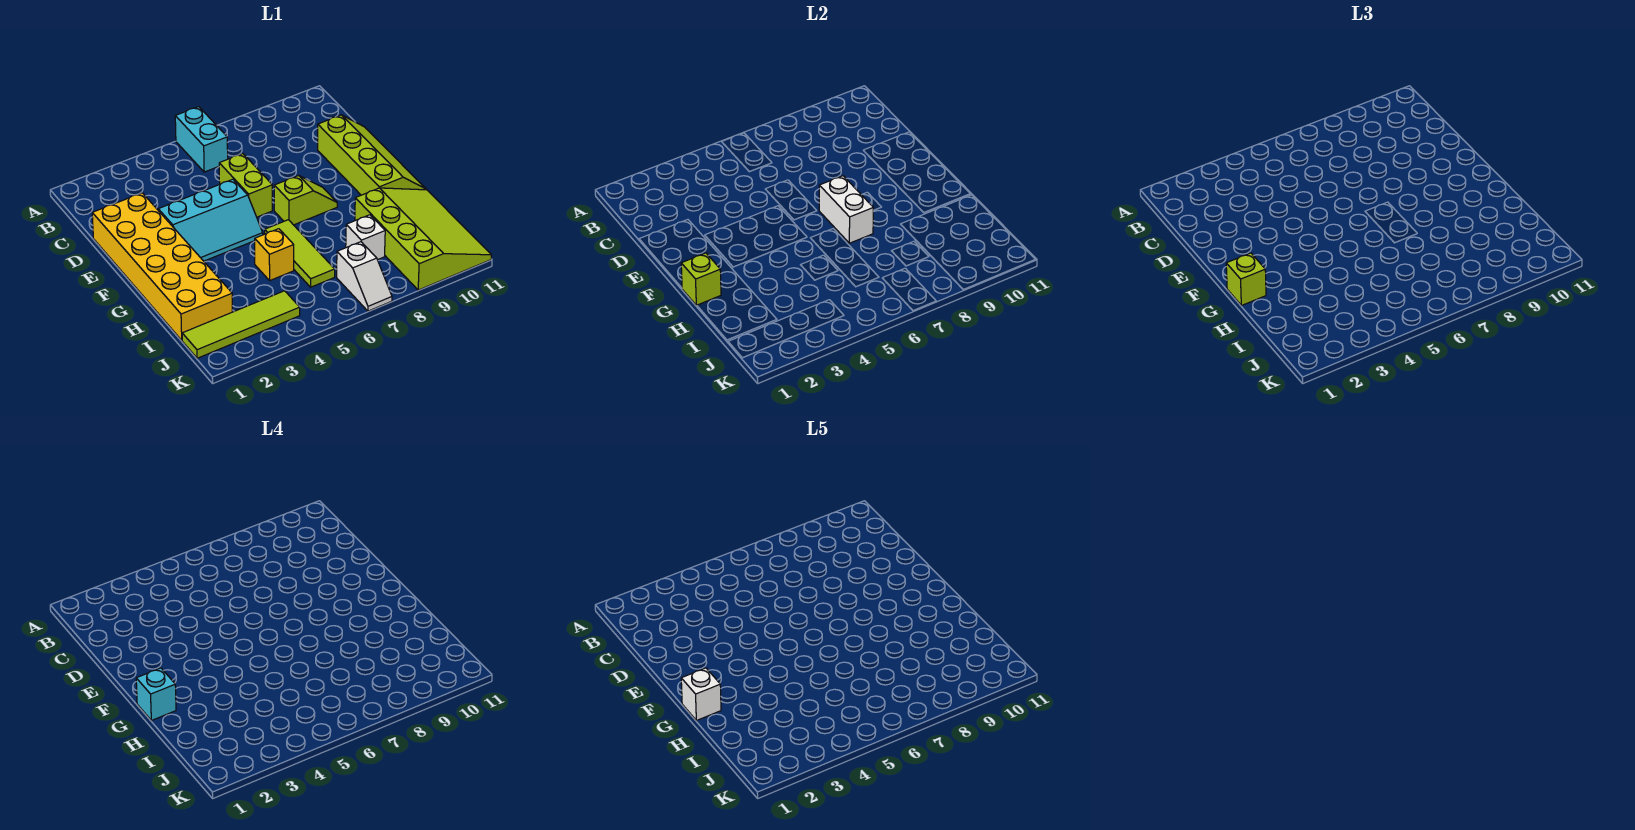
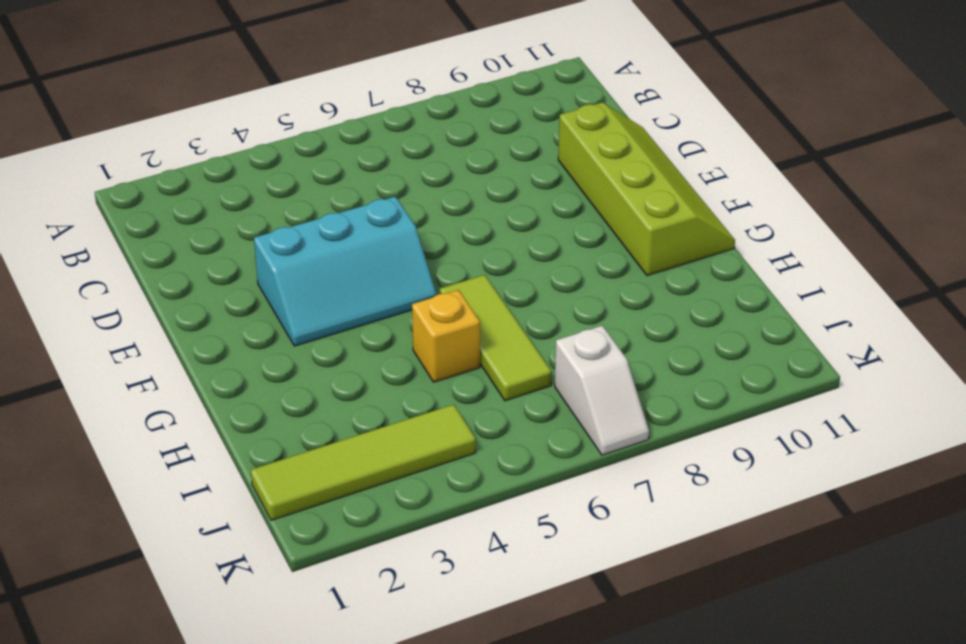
none -> cyan brick A6:B6 level 1
none -> yellow brick D1:I2 level 1
none -> lime brick D6:E6 level 1

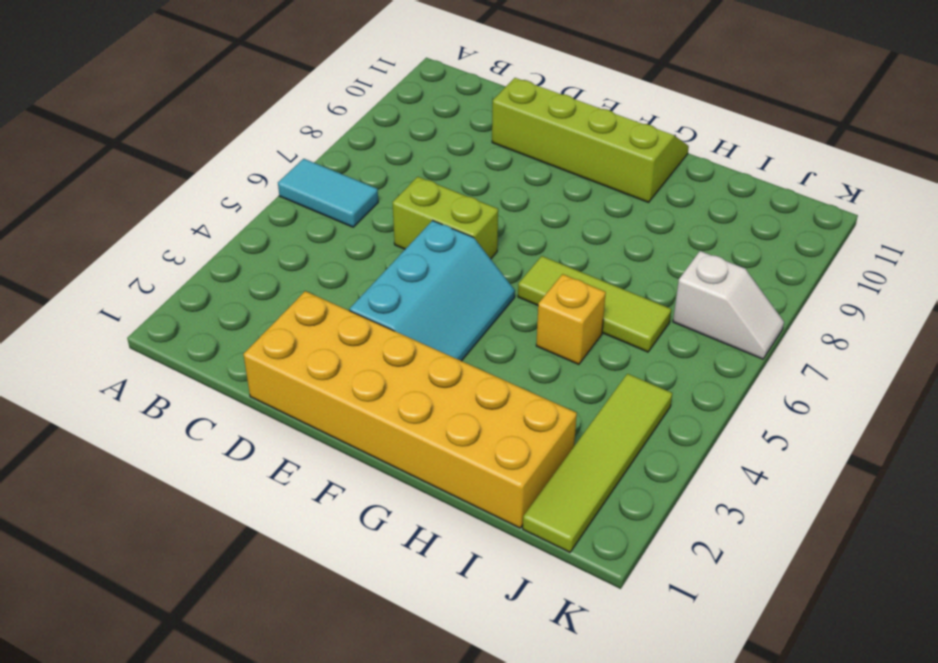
cyan tile A6:B6 level 1 -> cyan brick A6:B6 level 1
none -> lime slope F7:F8 level 1 top 7
none -> lime slope H9:K11 level 1 top 9
none -> white brick I8 level 1

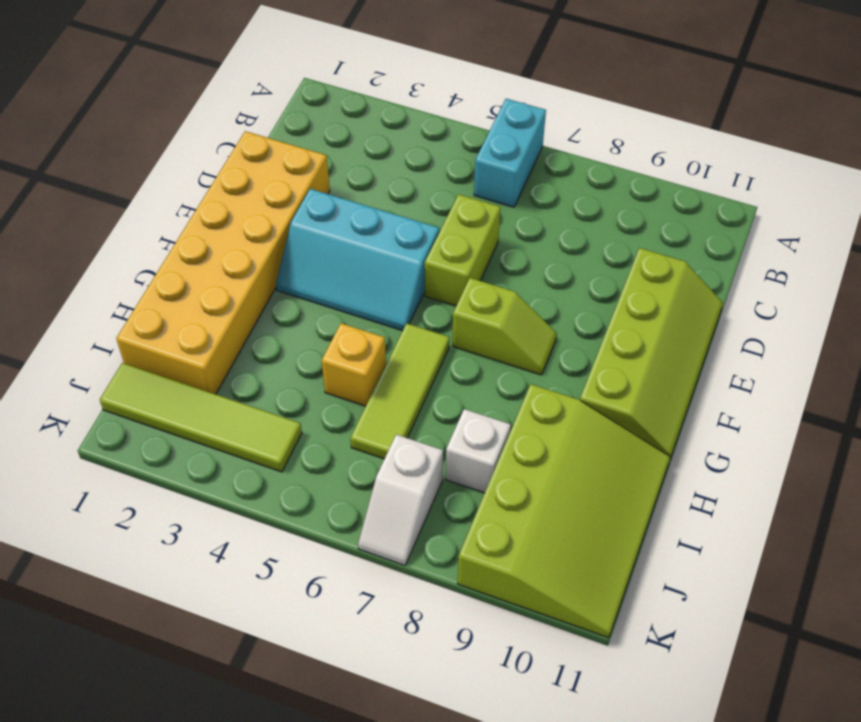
none -> white brick F7:G7 level 2
none -> lime brick G1 level 2
none -> lime brick G1 level 3

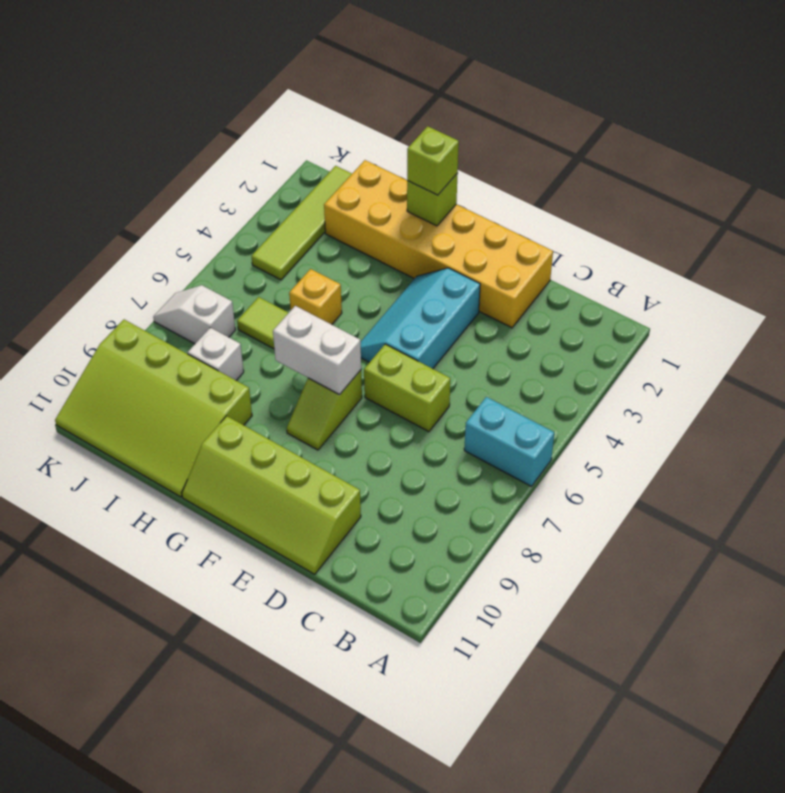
none -> cyan brick G1 level 4
none -> white brick G1 level 5

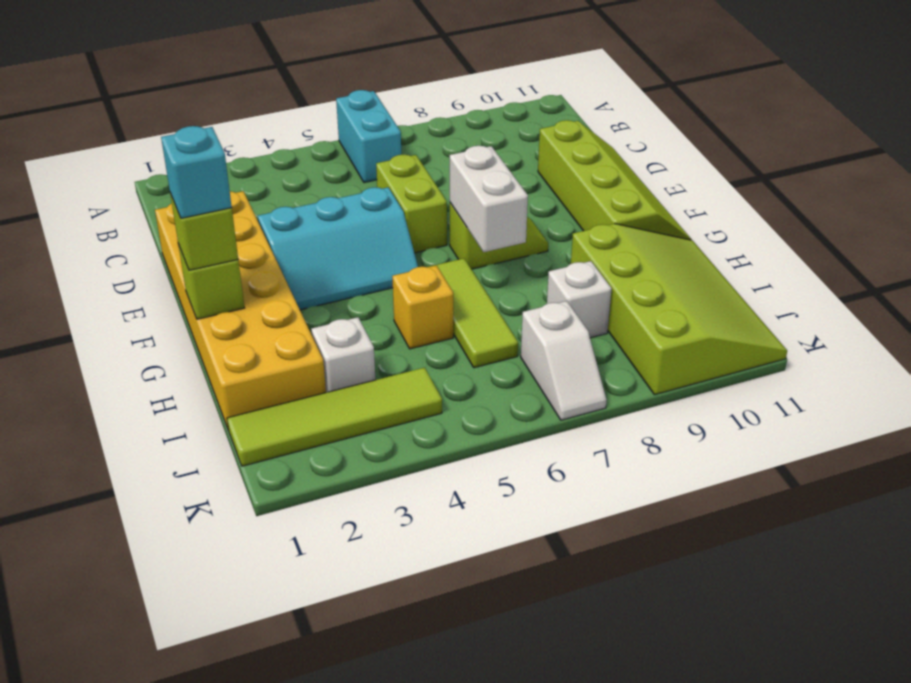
white brick I3 level 1 -> white brick G1 level 5

